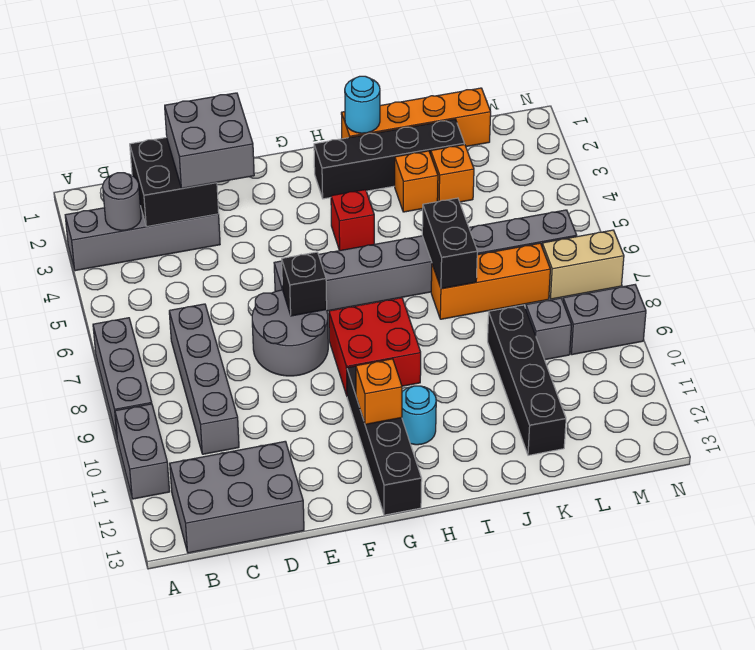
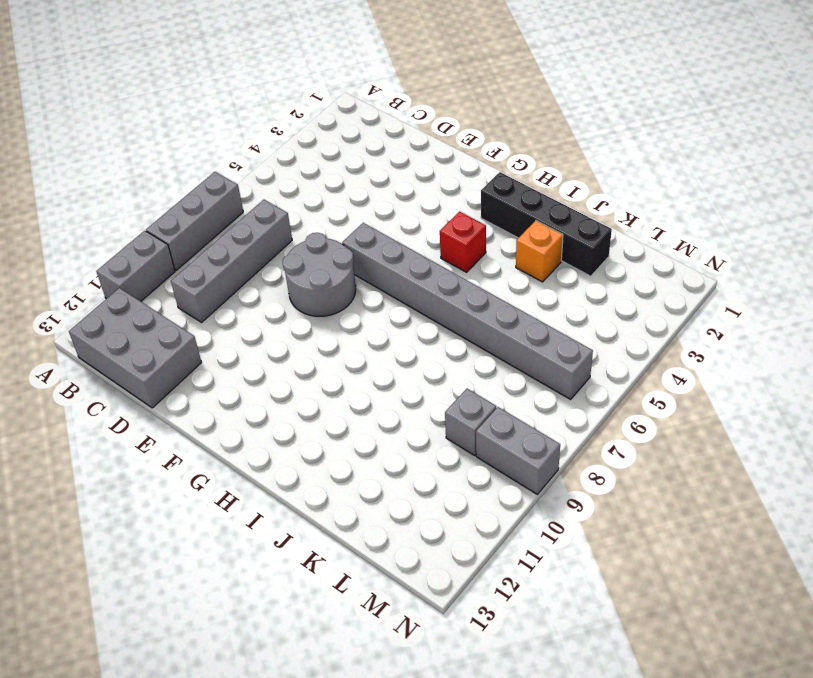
none -> grey brick A3:D3 level 1
none -> red brick G8:H9 level 1
none -> black brick G10:G13 level 1

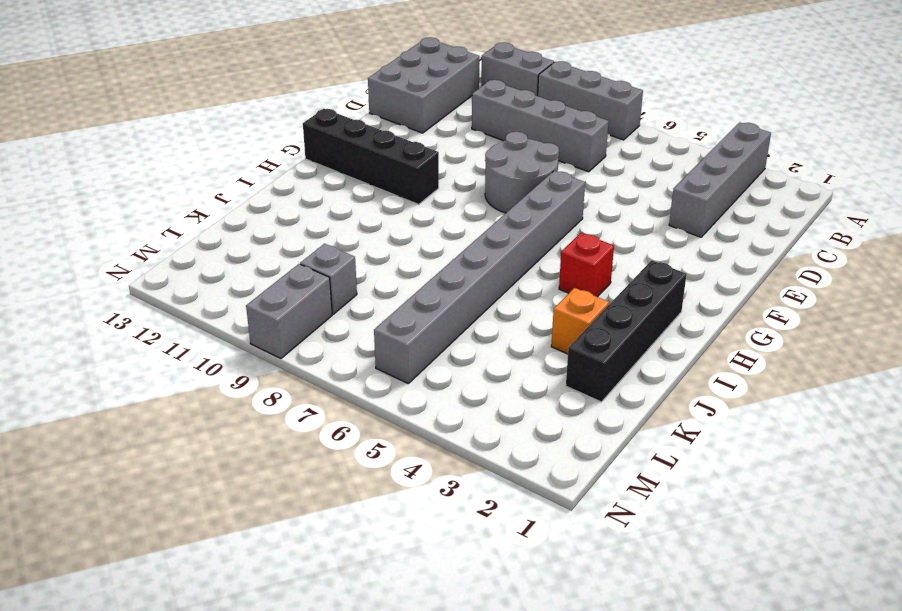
none -> red brick G8:H9 level 1
none -> cyan round brick H11 level 1
none -> orange brick I1:L1 level 1

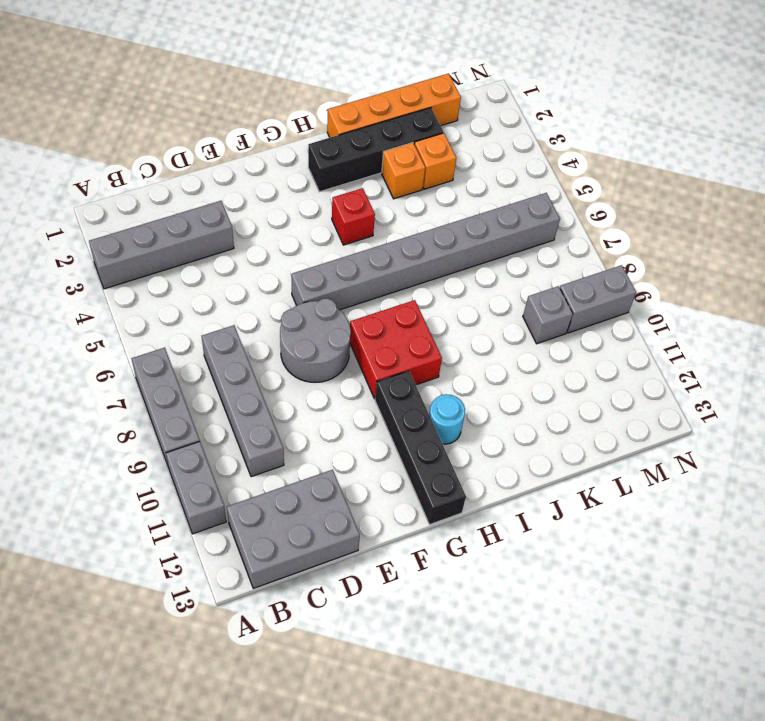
none -> orange brick J7:L7 level 1
none -> black brick K9:K12 level 1
none -> tan brick M7:N7 level 1

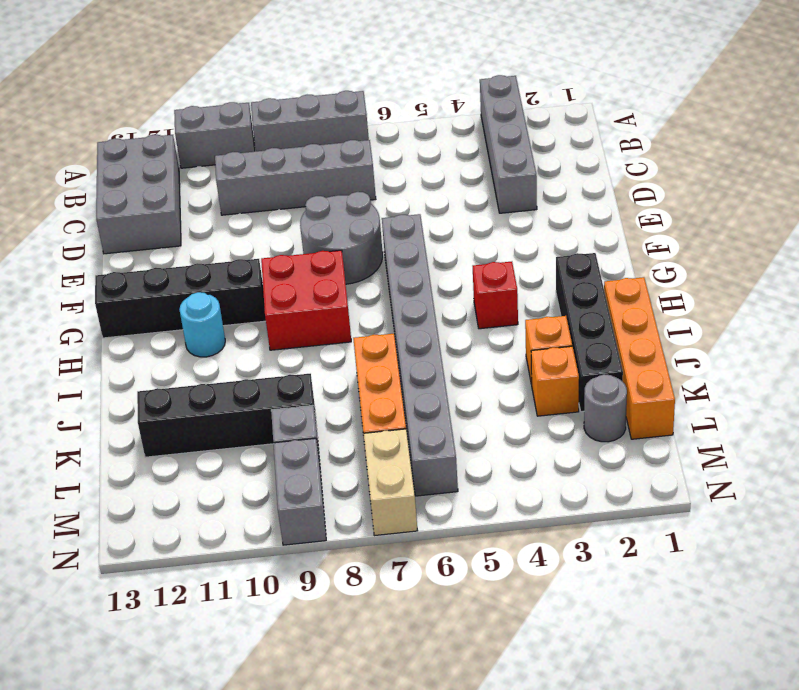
grey round brick L2 level 1 -> grey round brick B3 level 2
none -> black brick C2:D3 level 2
none -> black brick F7 level 2
none -> orange brick G11 level 2

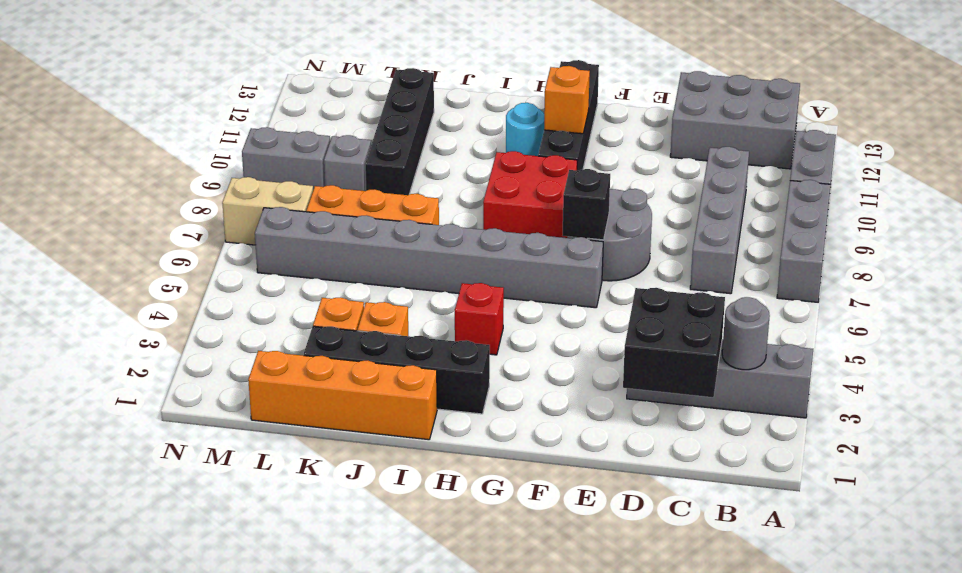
none -> cyan round brick I1 level 2
none -> black brick J6:J7 level 2
none -> grey brick D2:E3 level 3

